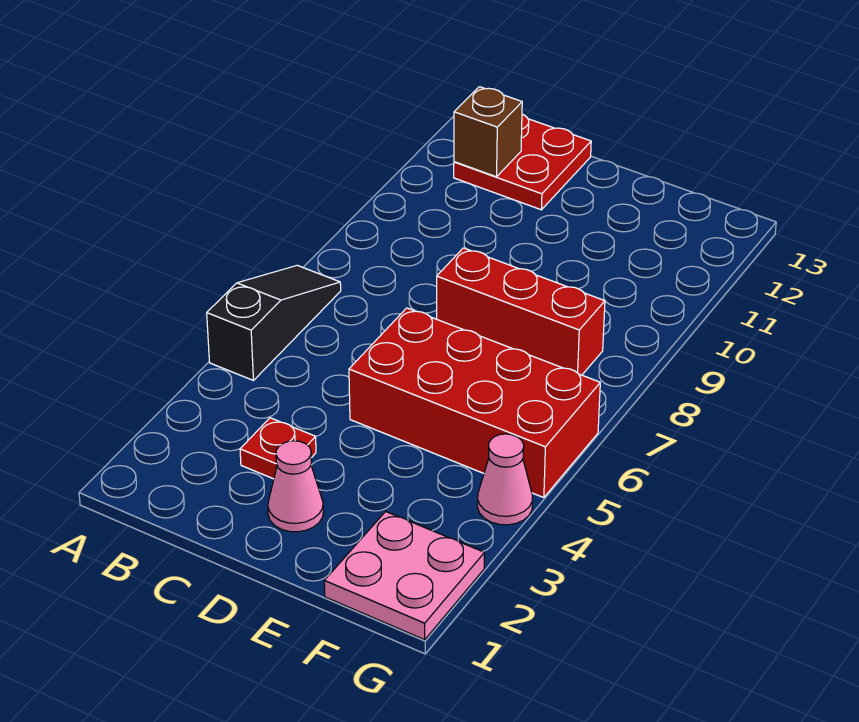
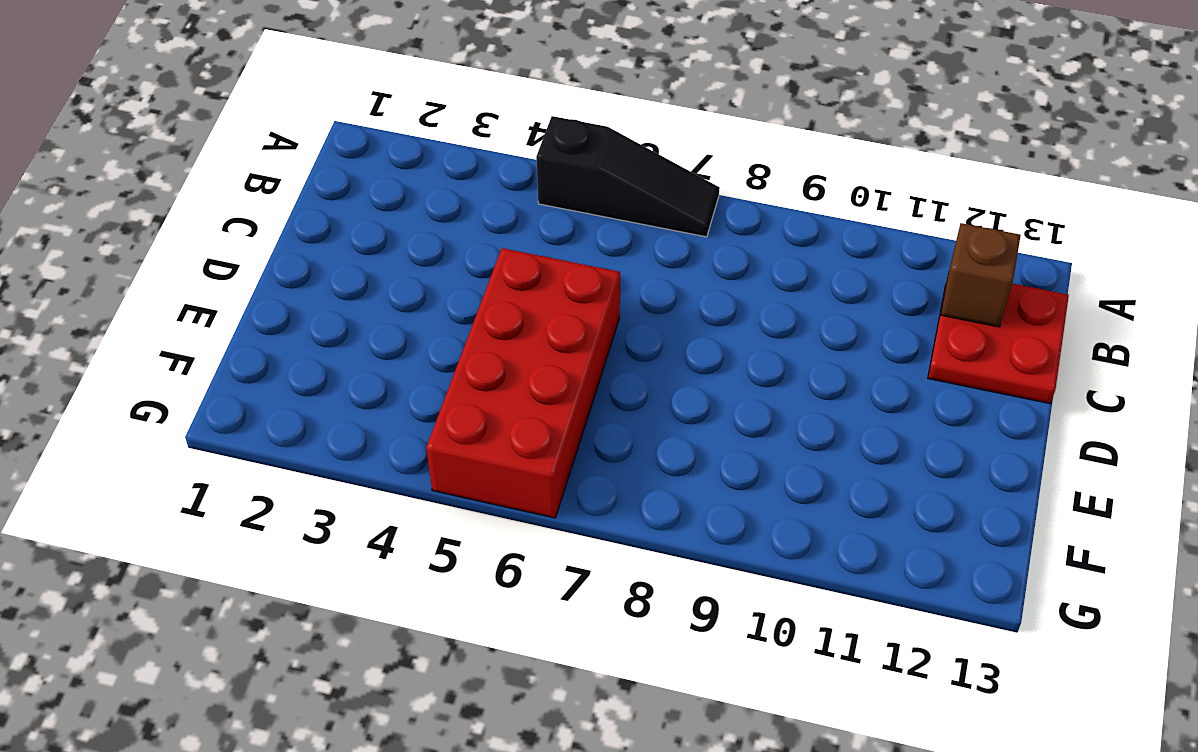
none -> red plate C3 level 1
none -> pink cone D2 level 1

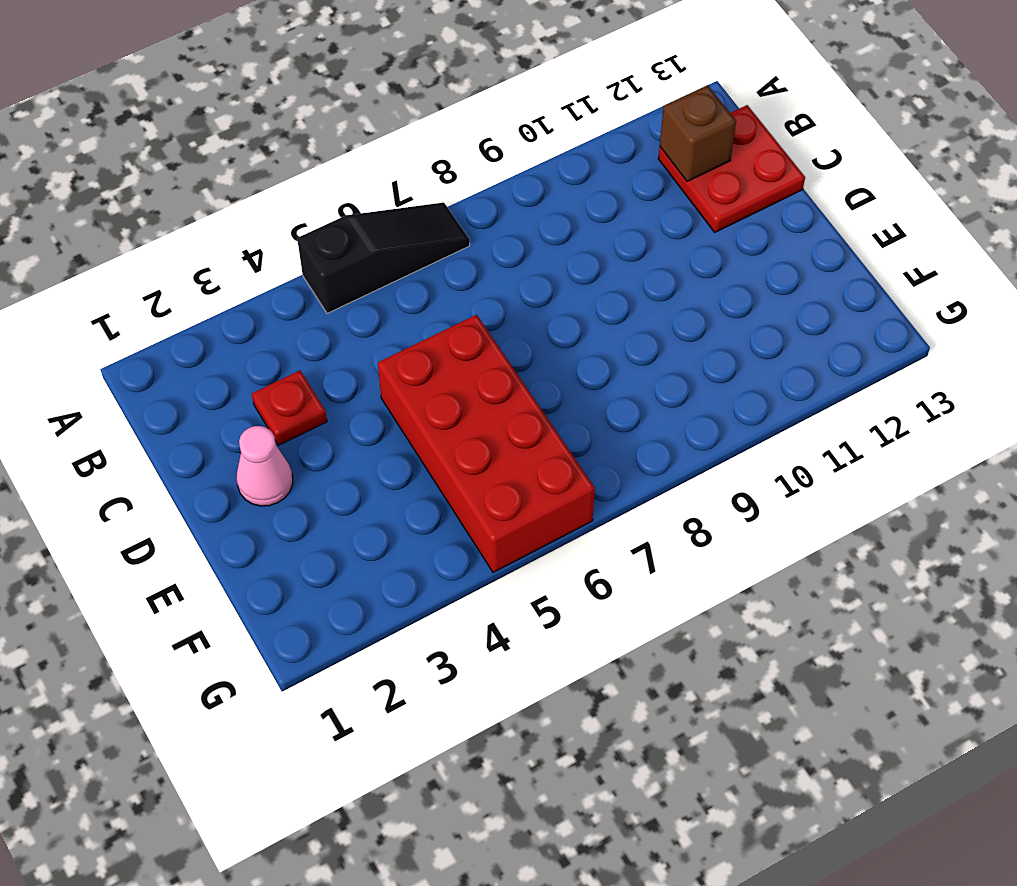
none -> red brick D8:F8 level 1
none -> pink plate F1:G2 level 1

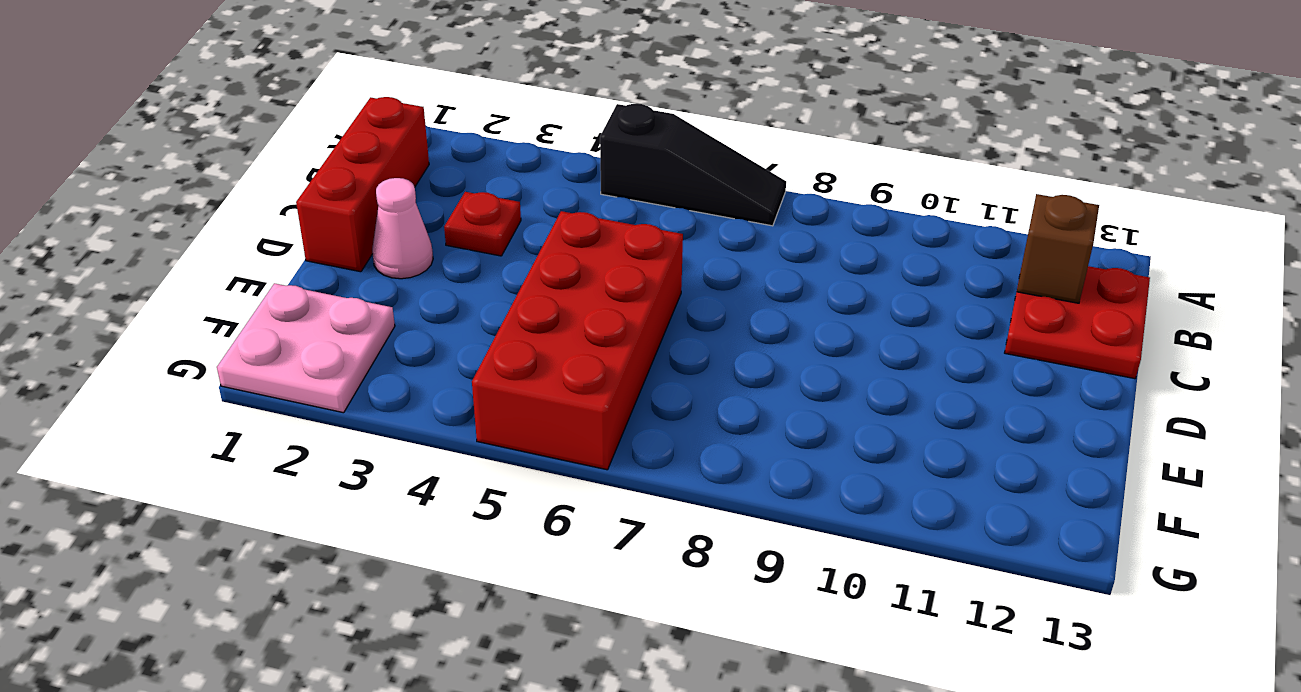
red brick B1:D1 level 1 -> red brick D8:F8 level 1
none -> pink cone G4 level 1

